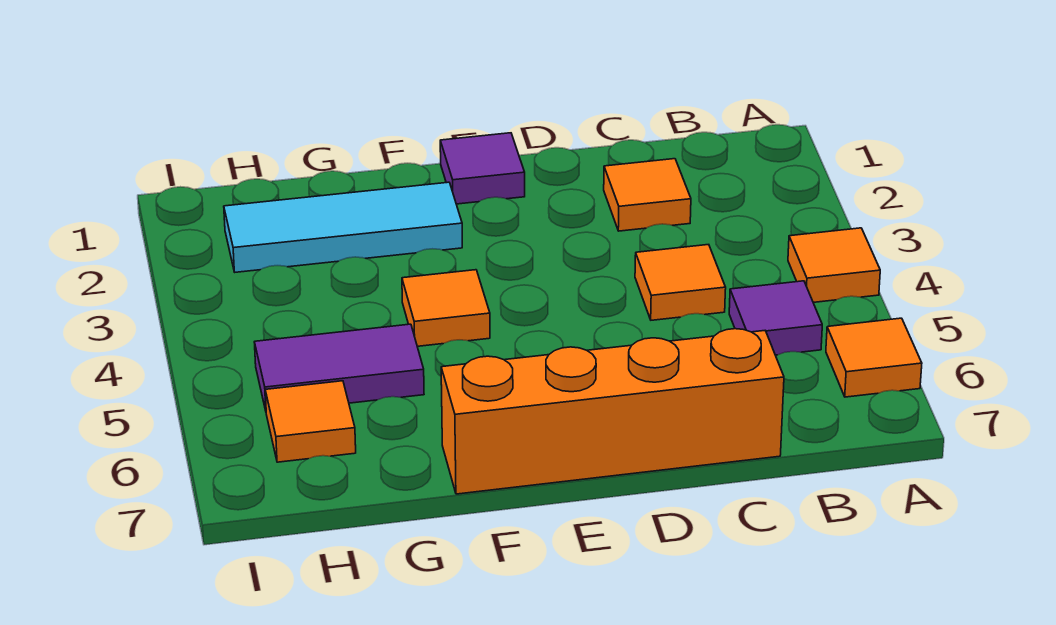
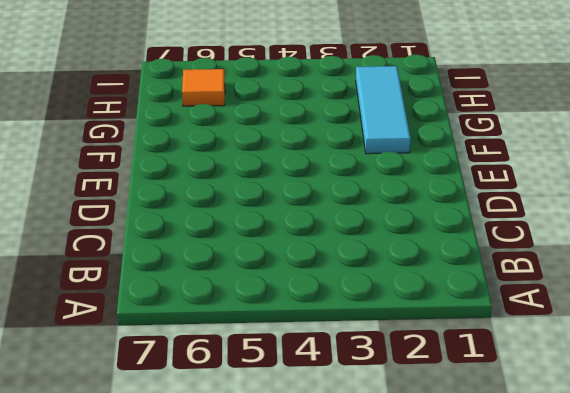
none -> orange tile A4 level 1
none -> orange tile A6 level 1

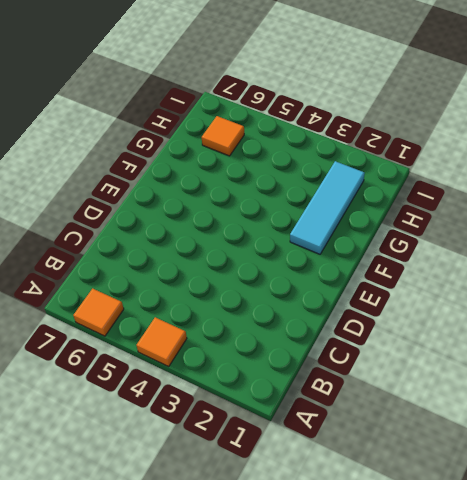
none -> purple tile B5 level 1
none -> orange tile C2 level 1

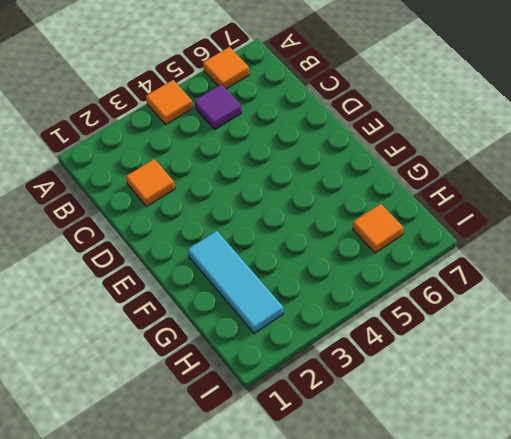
none -> orange tile C4 level 1
none -> orange brick C7:F7 level 1

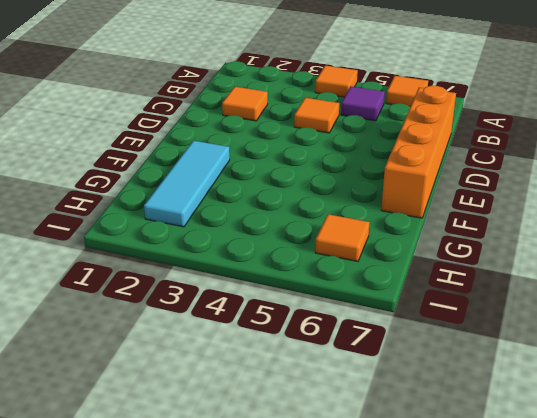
none -> purple tile E1 level 1
none -> orange tile F4 level 1

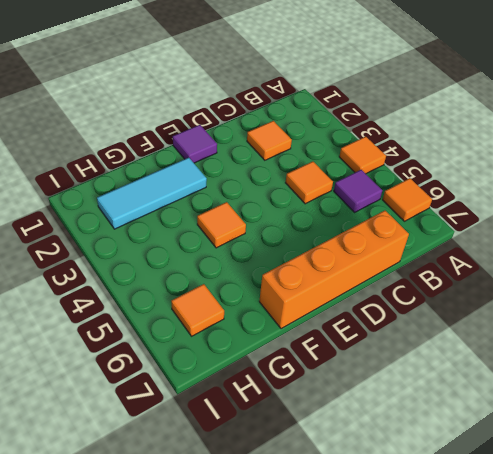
none -> purple tile G5:H5 level 1

